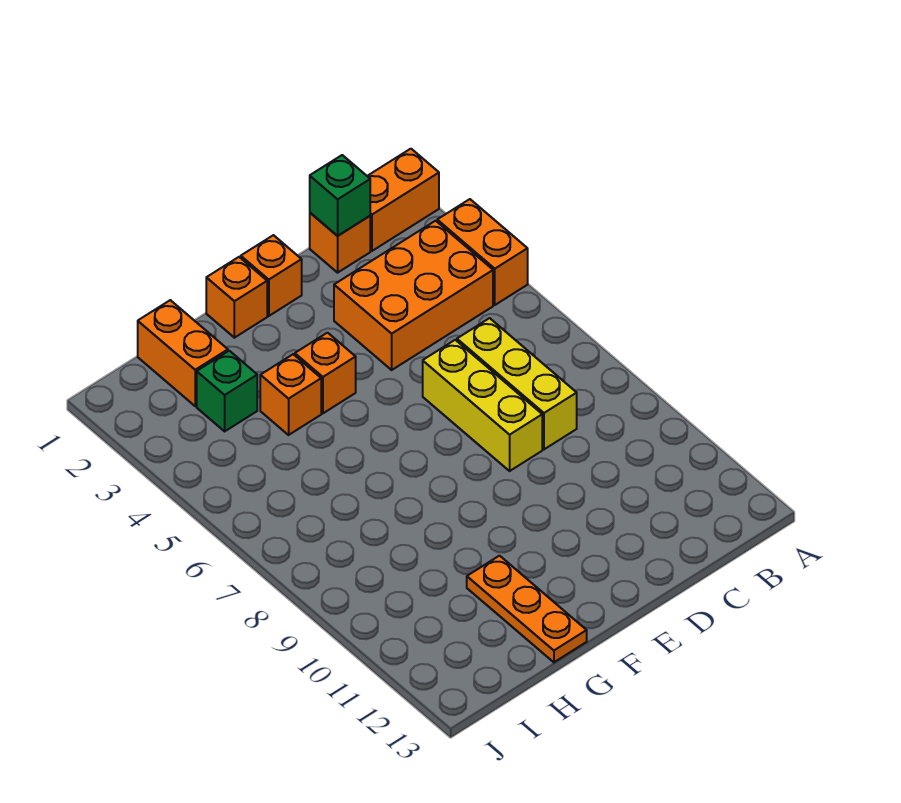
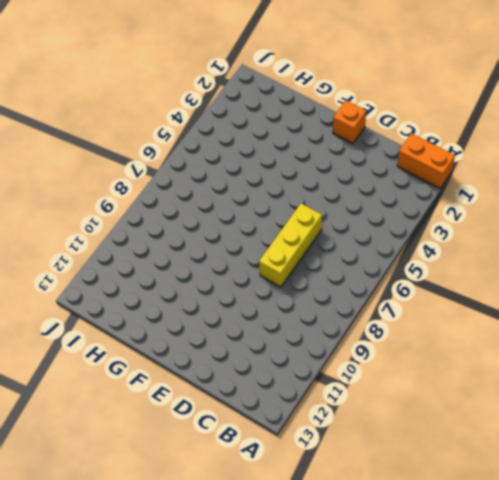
none -> orange brick A3:A4 level 1
none -> orange brick B3:D4 level 1
none -> orange brick C1 level 1

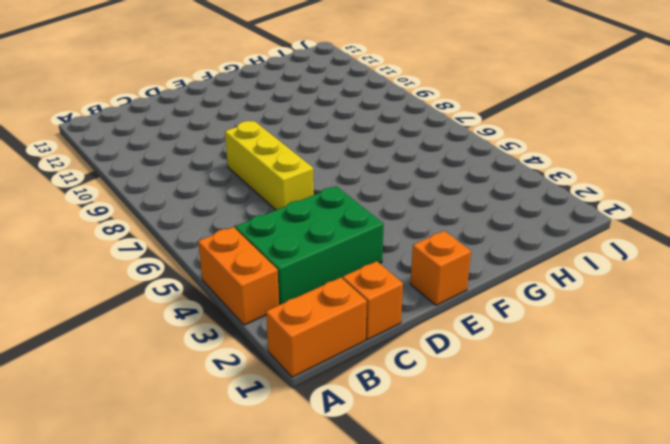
green brick B3:D4 level 1 -> orange brick B3:D4 level 1
none -> yellow brick C6:C8 level 1
none -> orange brick F1 level 1
none -> orange brick F4 level 1

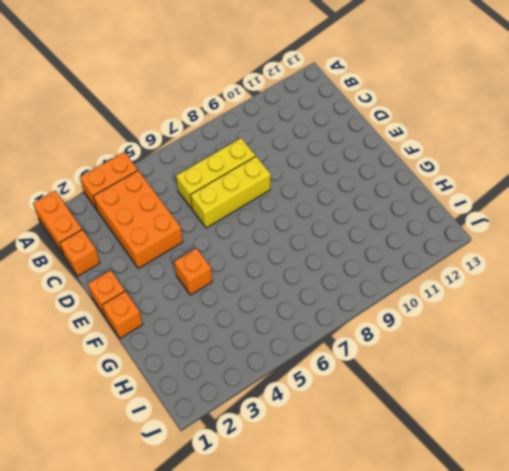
none -> orange brick G4 level 1
none -> orange plate G11:G13 level 1
none -> orange brick H1:H2 level 1

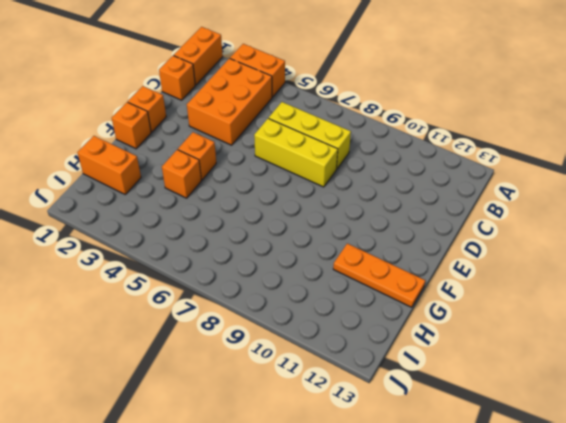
none -> green brick H3 level 1
none -> green brick C1 level 2

